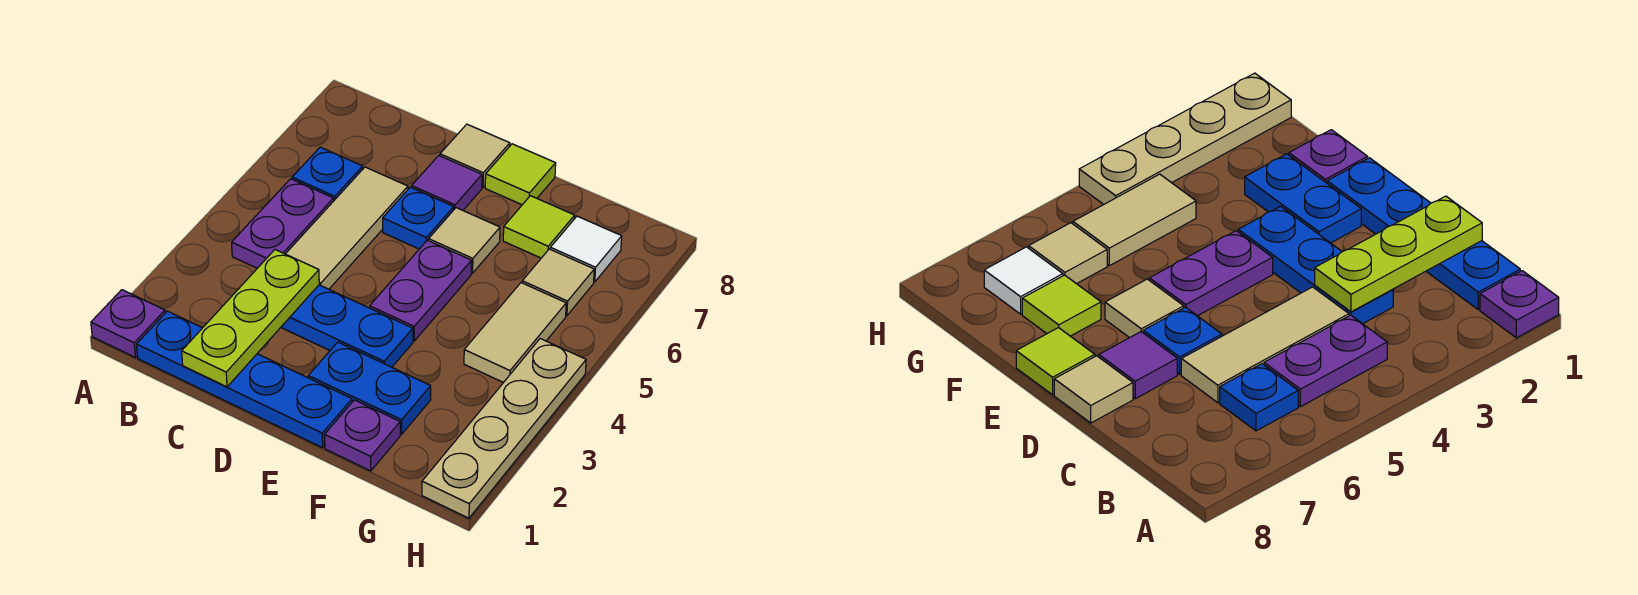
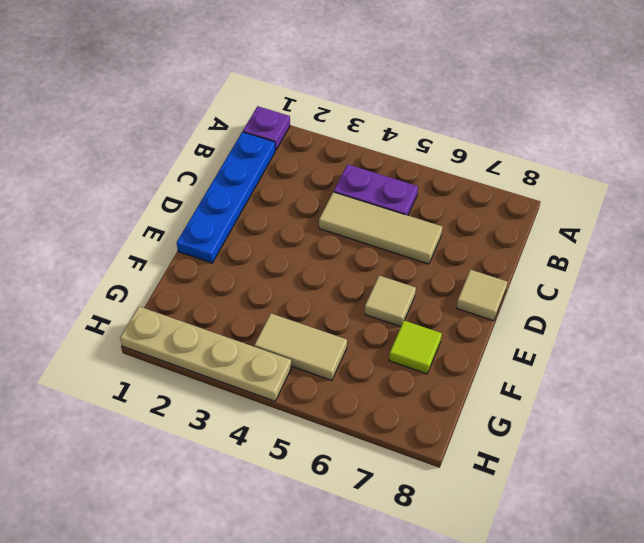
none -> blue plate B6 level 1
none -> blue plate C3:E3 level 1
none -> blue plate D6 level 1

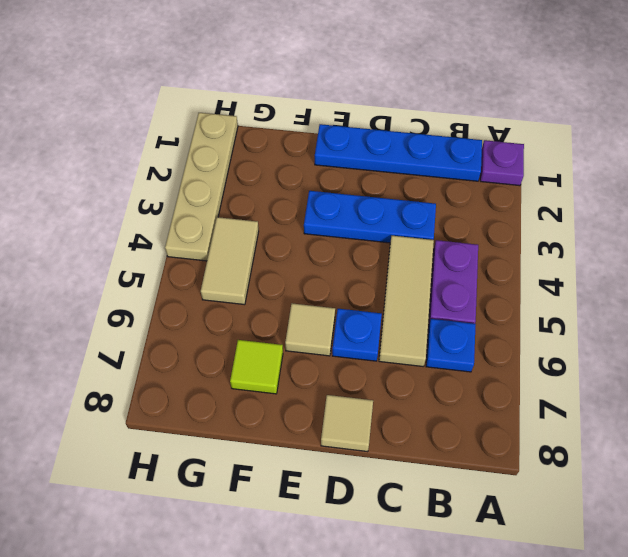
none -> purple tile D7 level 1
none -> blue plate E2:F2 level 1
none -> purple plate E4:E5 level 1

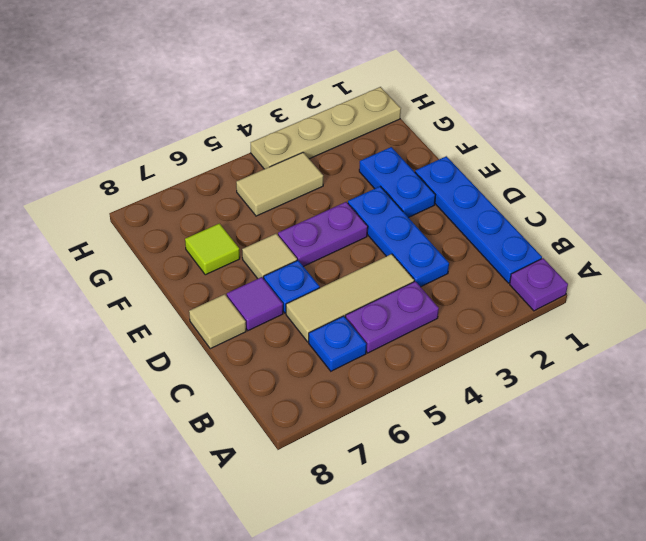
none -> lime tile E8 level 1
none -> purple plate F1 level 1
none -> tan tile G6 level 1

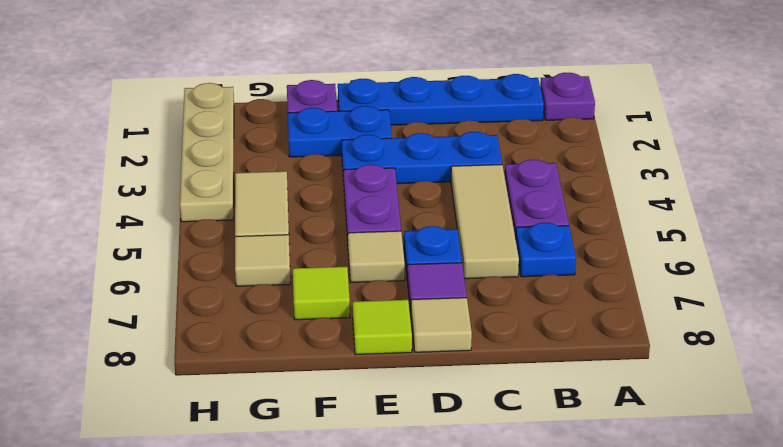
none -> white tile G7 level 1
none -> lime plate C1:C3 level 2

